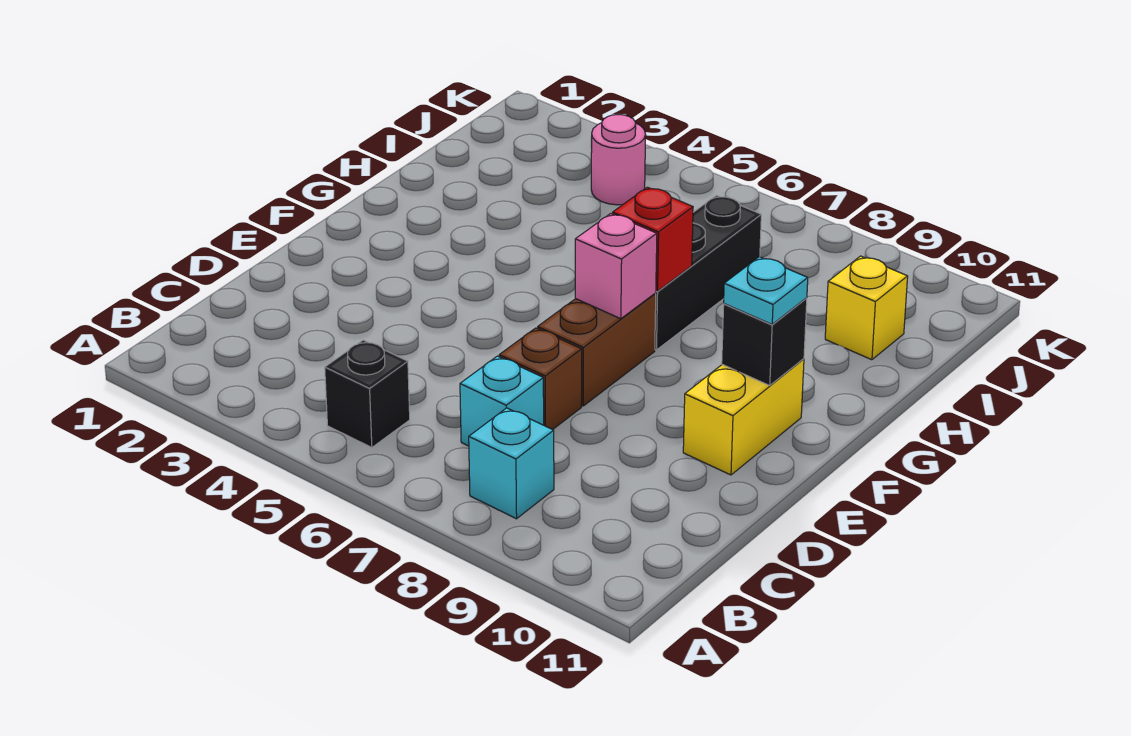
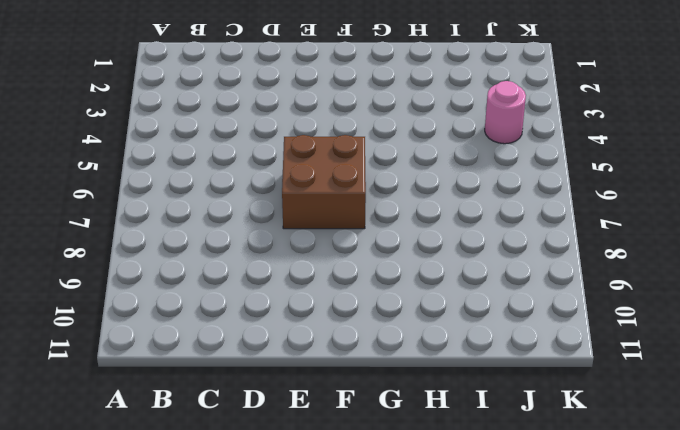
brown brick E6:F7 level 1 -> brown brick E7:F7 level 1
none -> black brick B5 level 1
none -> cyan brick B8 level 1
none -> cyan brick C7 level 1

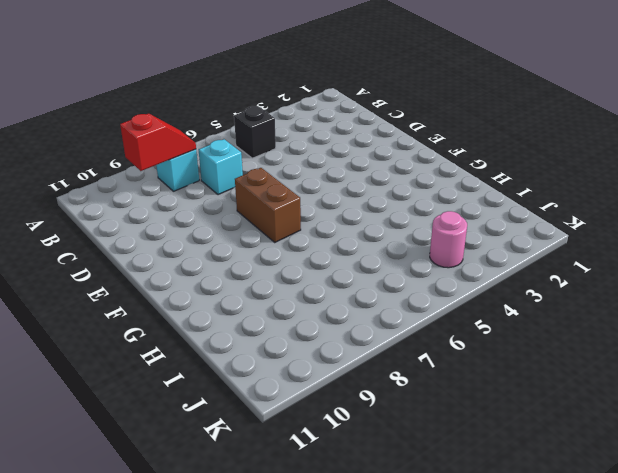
red slope B8:B9 level 2 top 9 -> none
none -> brown brick D7 level 1
none -> yellow brick E10:F10 level 1
none -> black brick G7:I7 level 1

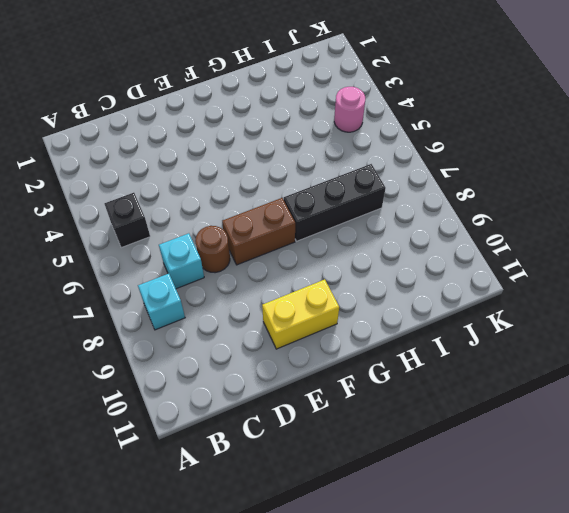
brown round brick D7 level 1 -> brown brick D7 level 1
none -> yellow brick I10 level 1
none -> pink brick F7 level 2
none -> black brick F10 level 2

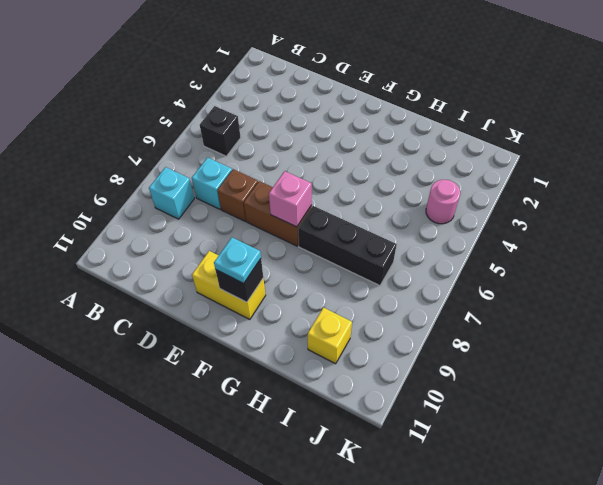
none -> red brick G7 level 2

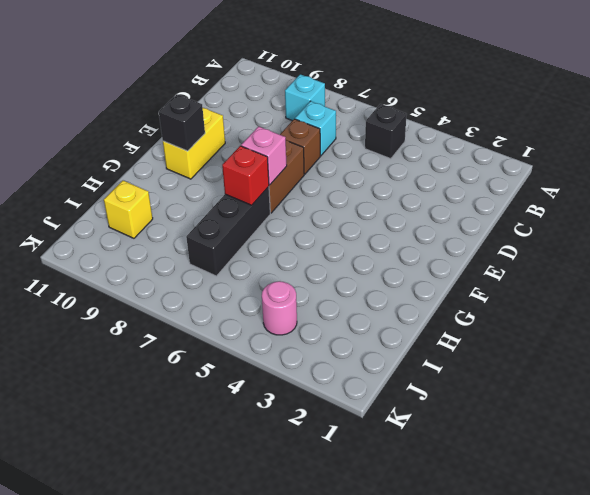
none -> cyan plate F10 level 3

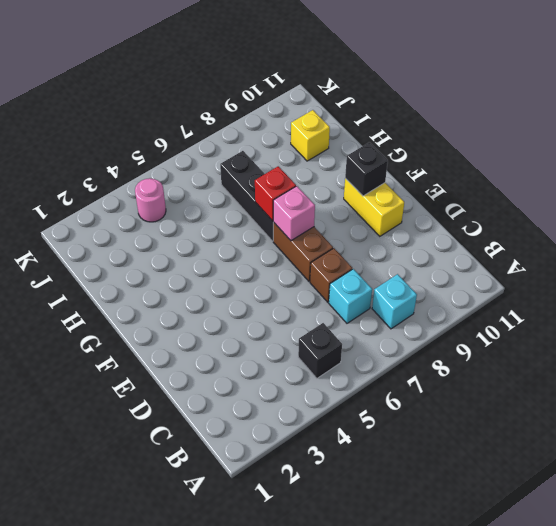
none -> cyan plate F10 level 3

